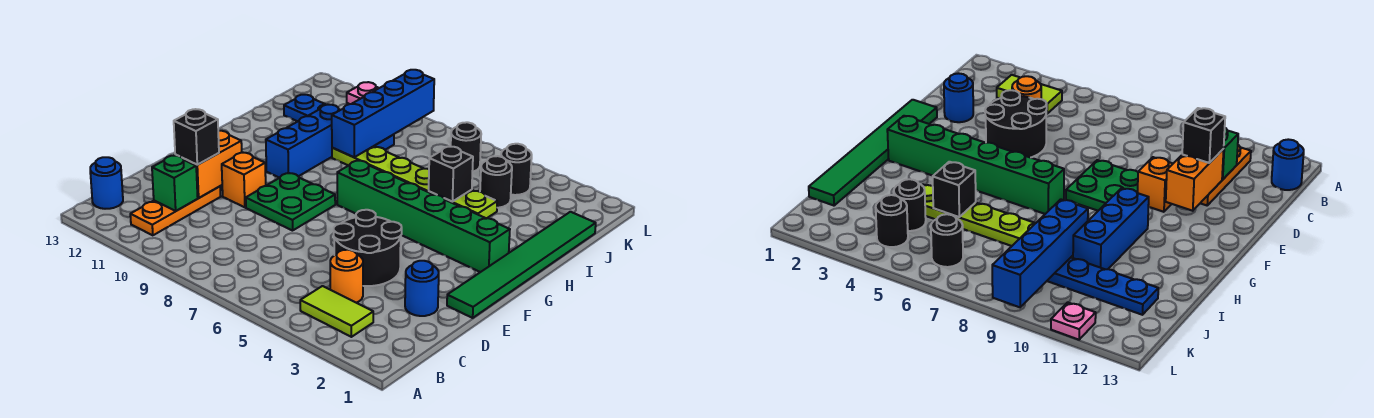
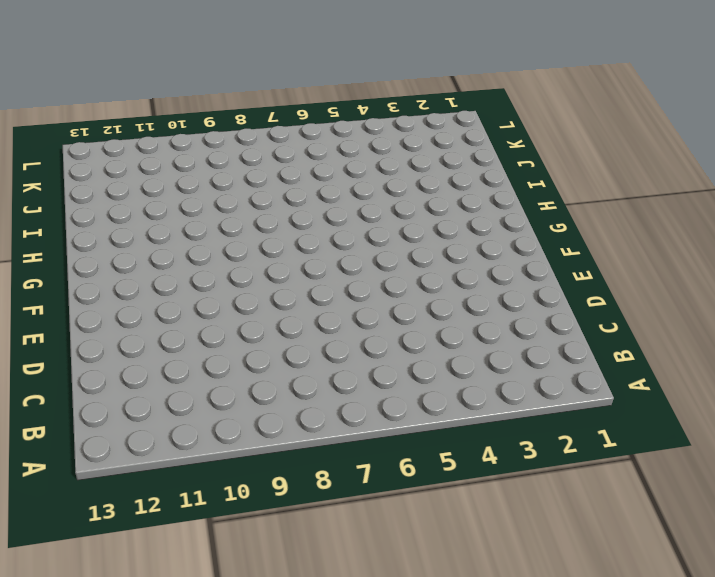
none -> lime tile B3:B4 level 1
none -> orange plate B11:D11 level 1
none -> blue round brick B13 level 1

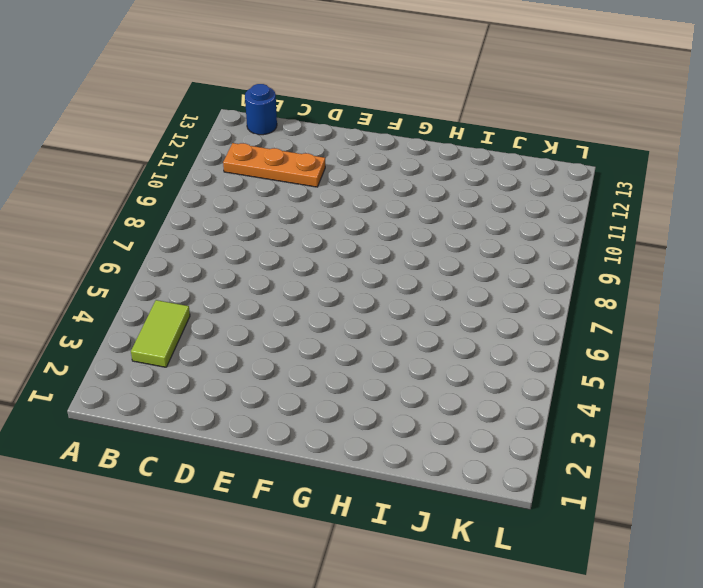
none -> orange round brick C4 level 1
none -> blue round brick D2 level 1
none -> black round brick D4:E5 level 1

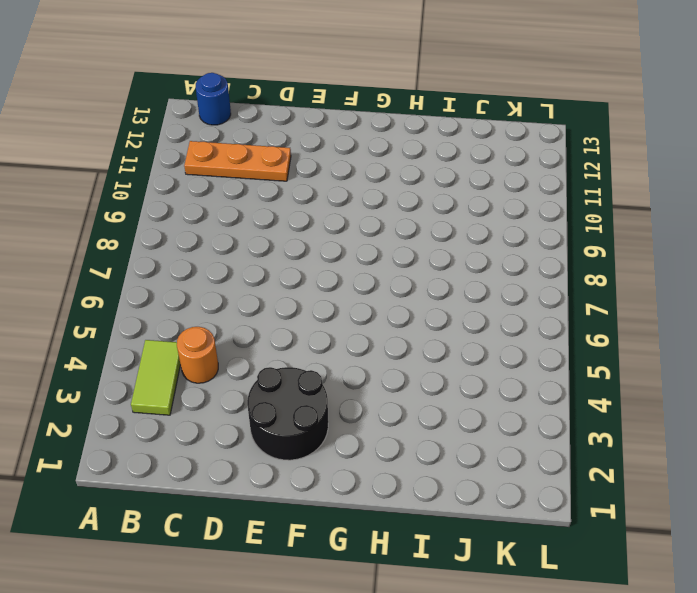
black round brick E2:F3 level 1 -> black round brick D4:E5 level 1
none -> blue round brick D2 level 1
none -> green tile E1:J1 level 1
none -> green plate E8:F9 level 1

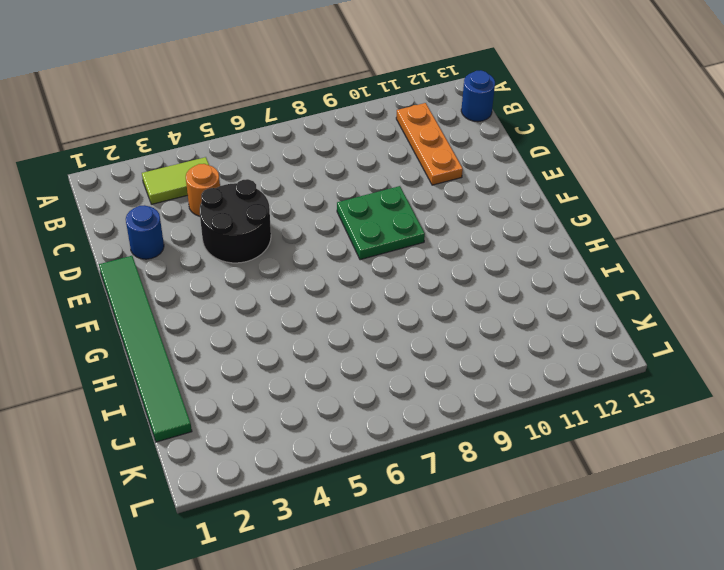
none -> orange brick E10 level 1
none -> green brick G2:G7 level 1
none -> blue brick G10:I10 level 1

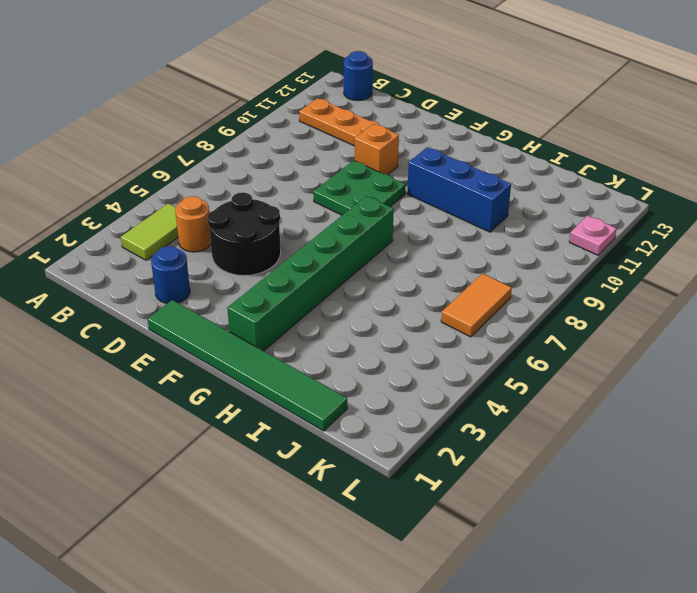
orange tile K6:K7 level 1 -> black round brick K6 level 1
none -> lime plate I4:I9 level 1
none -> black round brick J4 level 1
none -> blue plate J9:J12 level 1

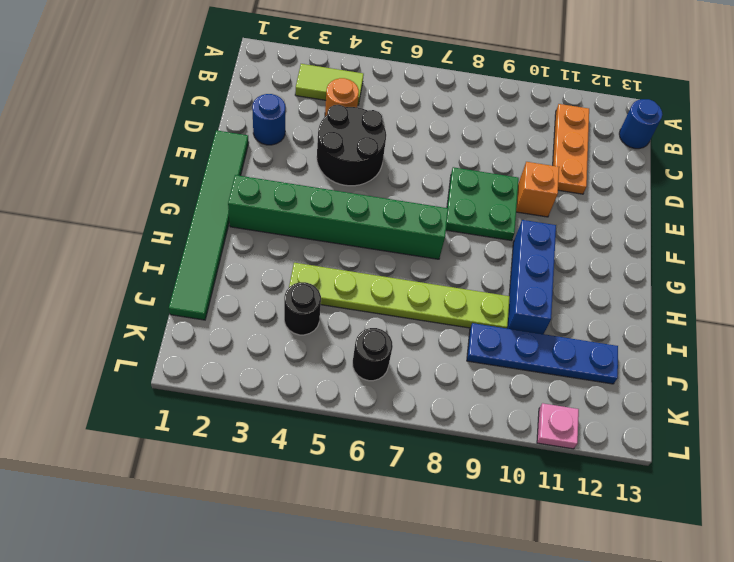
none -> black round brick K4 level 1
none -> green brick C11 level 2
none -> orange brick D11:E11 level 2

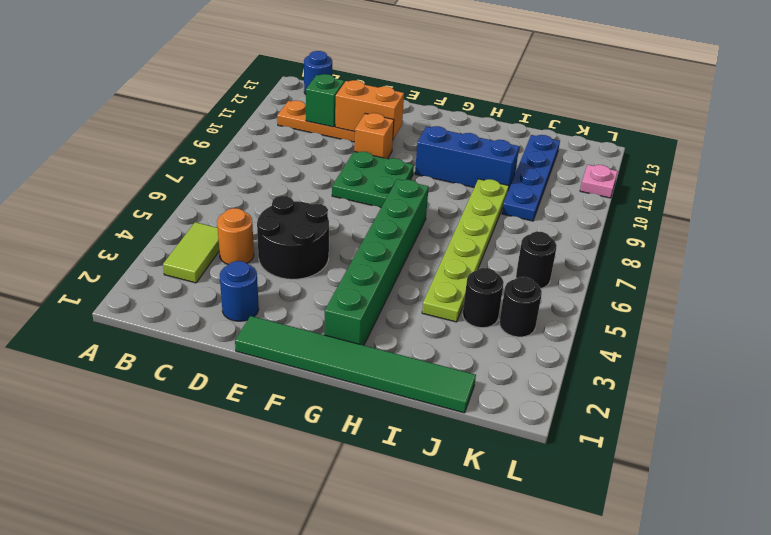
none -> black brick I5 level 2
none -> blue brick I9:L9 level 2
none -> black brick D11 level 3

